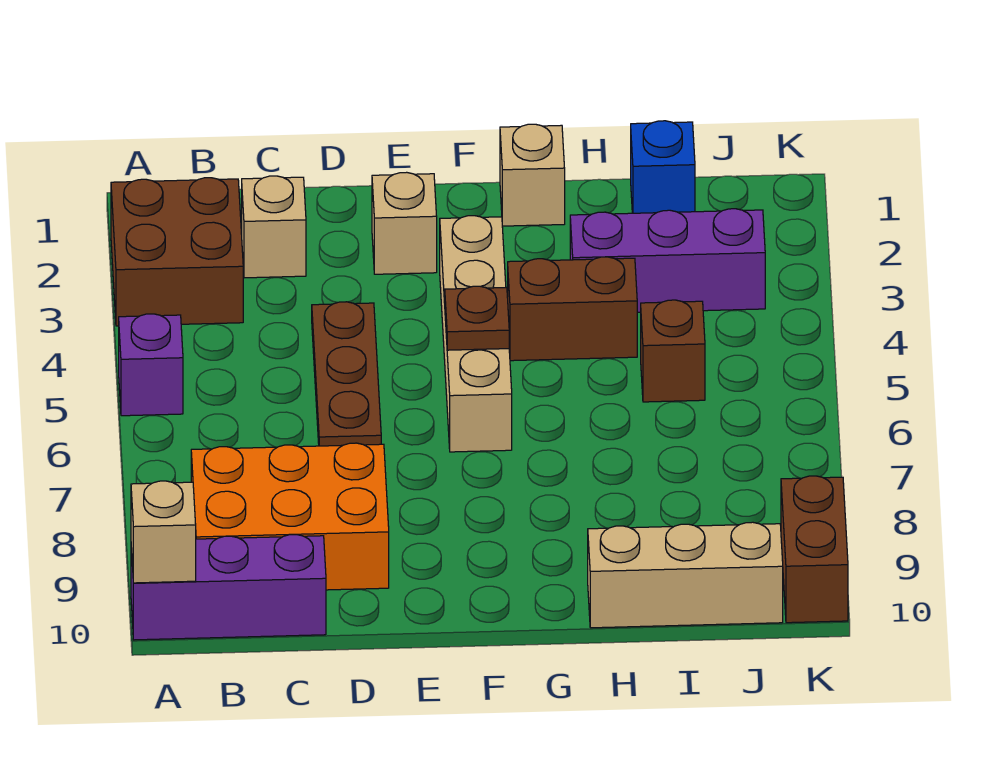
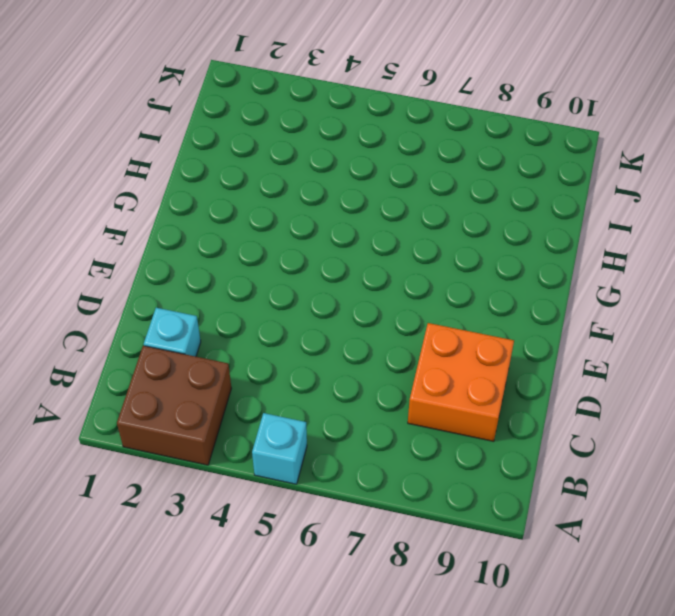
cyan brick A5 level 1 -> purple brick A5 level 1
cyan brick C2 level 1 -> tan brick C2 level 1
orange brick C8:D9 level 1 -> orange brick B8:D9 level 1
none -> purple brick A10:C10 level 1
none -> brown plate D4:D6 level 1
none -> tan brick E2 level 1

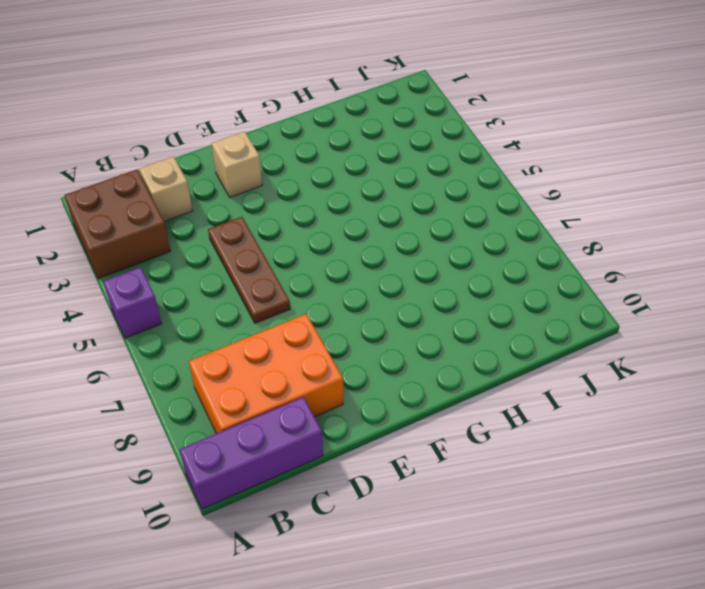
none -> tan brick F3:F6 level 1
none -> tan brick G1 level 1
none -> brown brick G4:H4 level 1

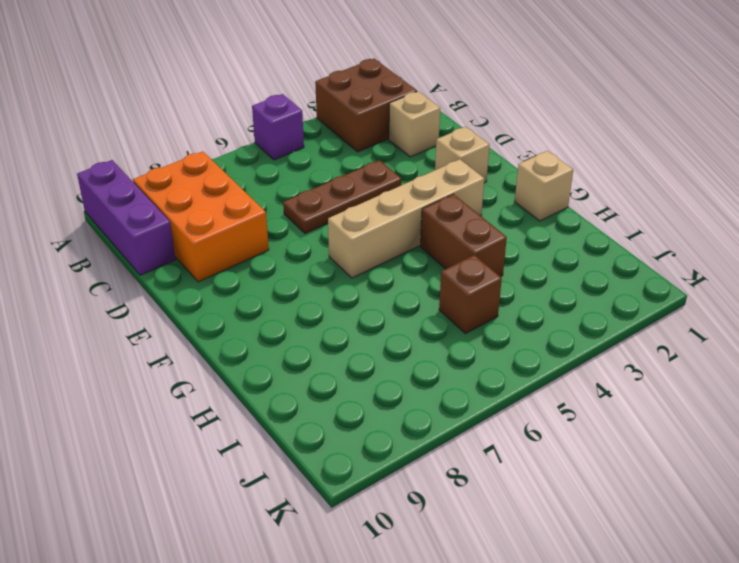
none -> purple brick H3:J3 level 1
none -> tan brick H10:J10 level 1
none -> blue brick I1 level 1

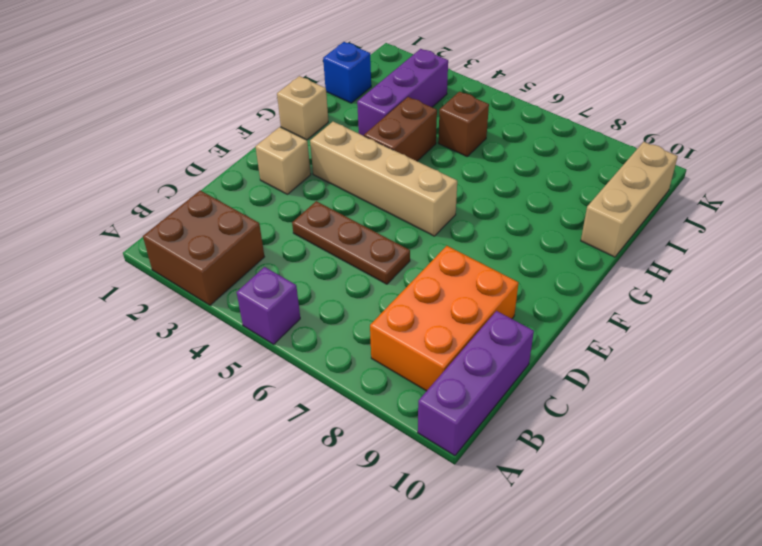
none -> tan brick C2 level 1
none -> brown brick K9:K10 level 1
none -> tan brick A10 level 2

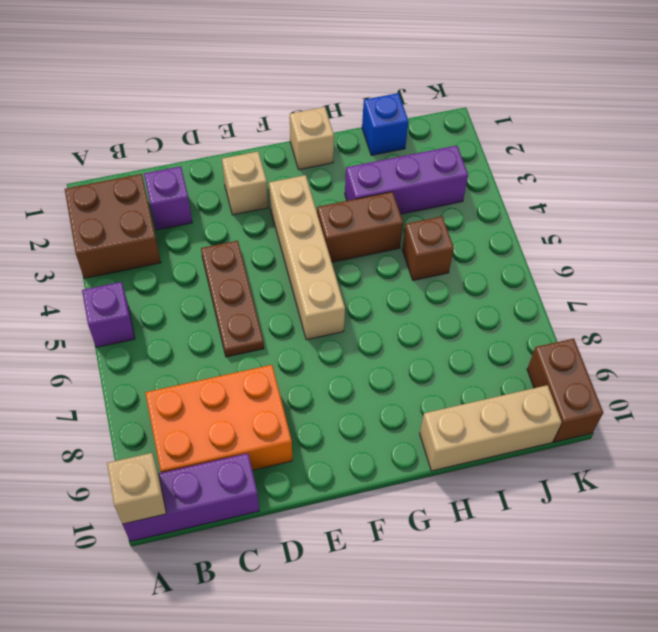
purple brick C2 level 1 -> tan brick C2 level 1
none -> brown plate F5 level 2

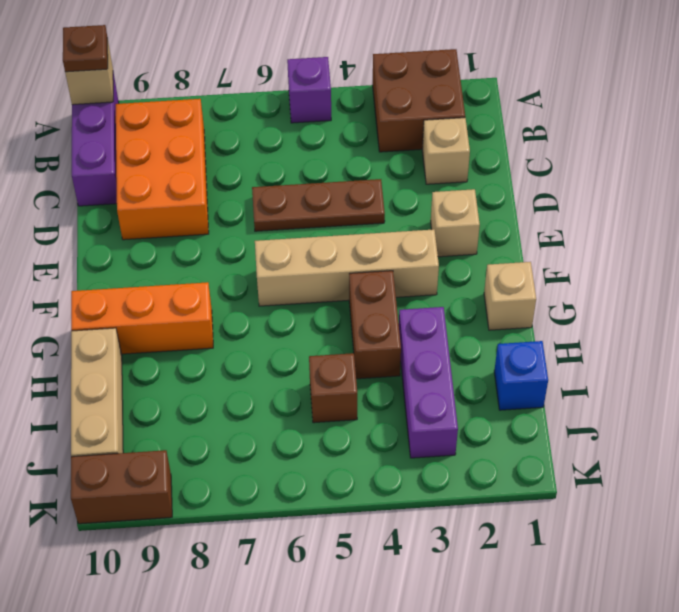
brown plate A10 level 3 -> brown plate F5 level 2
orange brick G8:G10 level 1 -> none

